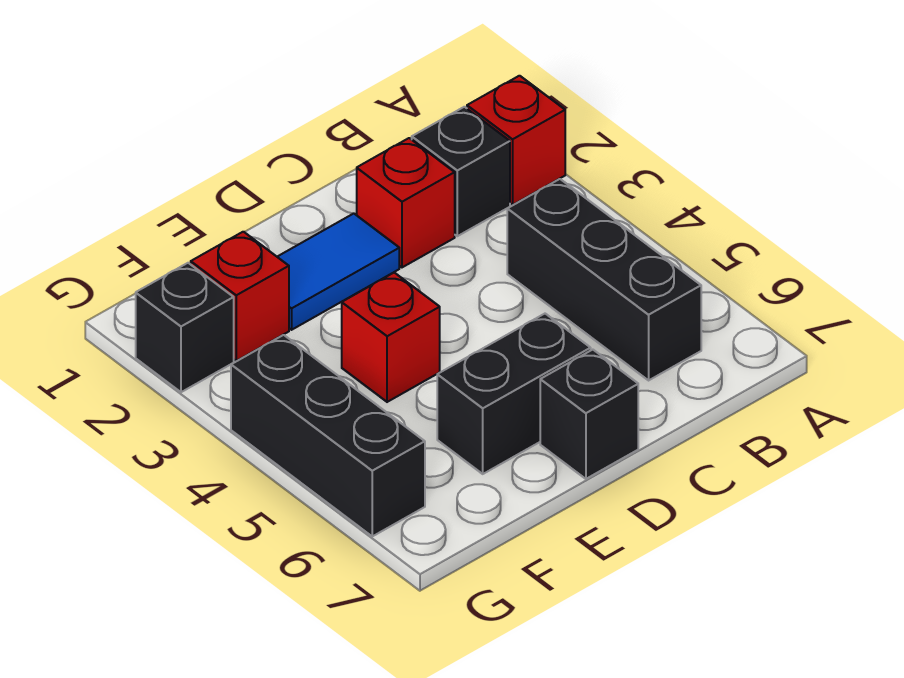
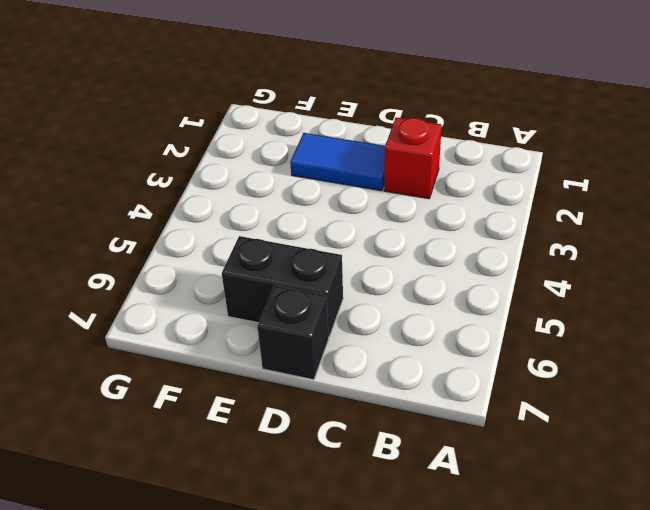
none -> red brick A2 level 1
none -> black brick B2 level 1

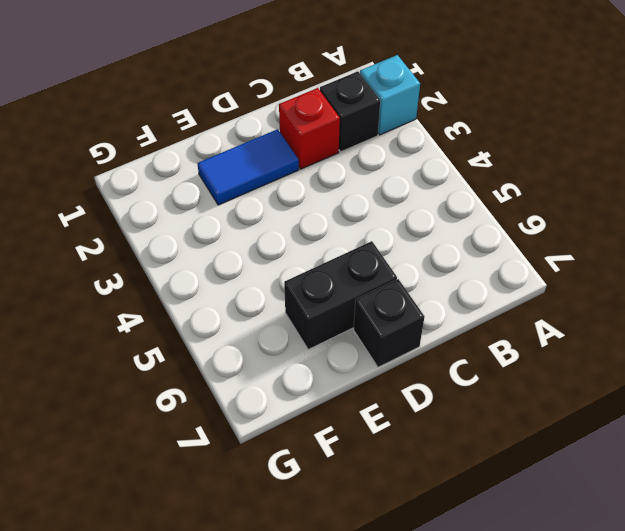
cyan brick A2 level 1 -> red brick A2 level 1
none -> black brick B4:B6 level 1
none -> red brick E4 level 1

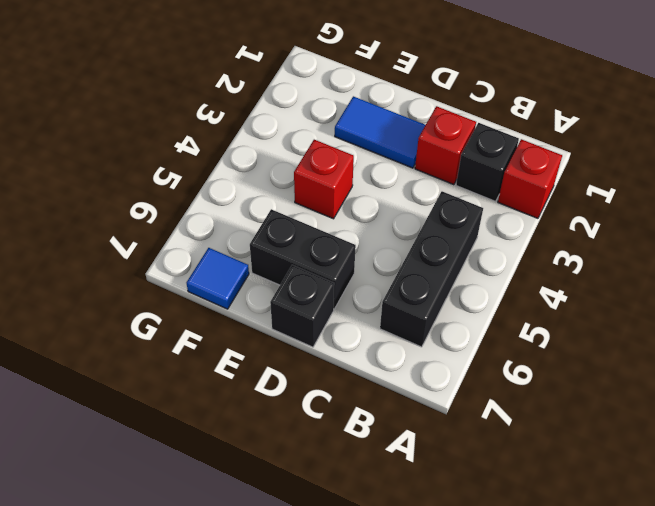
blue tile F7 level 1 -> none
none -> red brick F2 level 1
none -> black brick G2 level 1

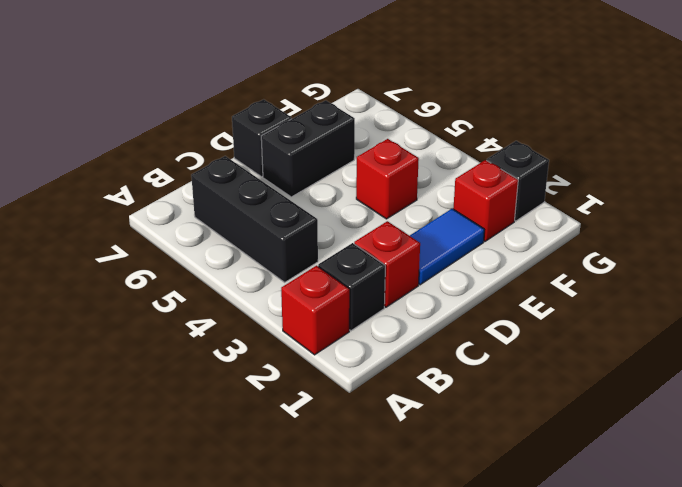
none -> black brick G4:G6 level 1

